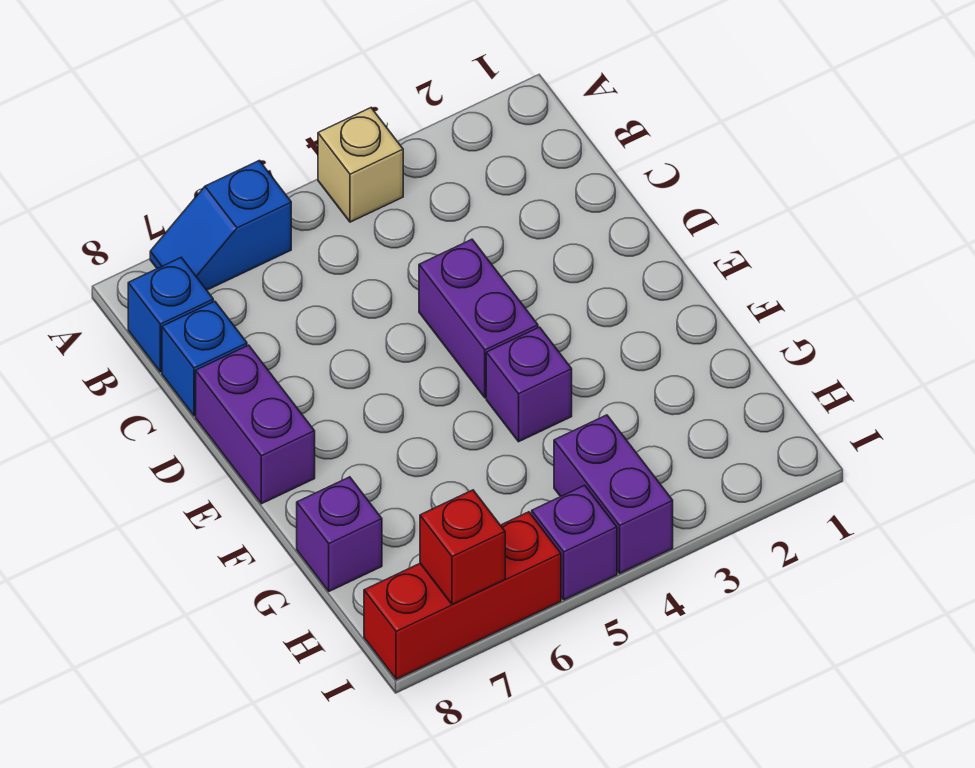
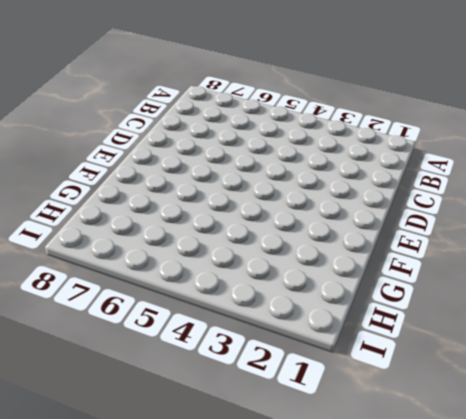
none -> tan brick A4 level 1
none -> blue slope A6:A7 level 1 top 6
none -> blue brick B8 level 1

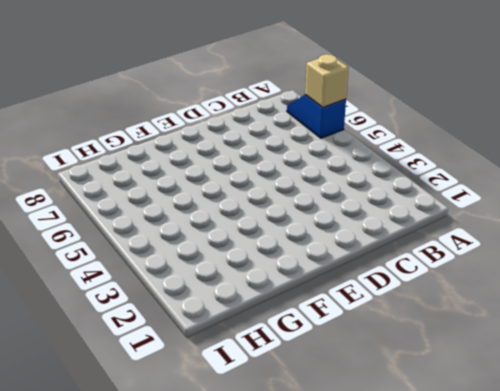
tan brick A6 level 2 -> tan brick A4 level 1
none -> blue brick B8 level 1
none -> blue brick C8 level 1
none -> purple brick D4:E4 level 1

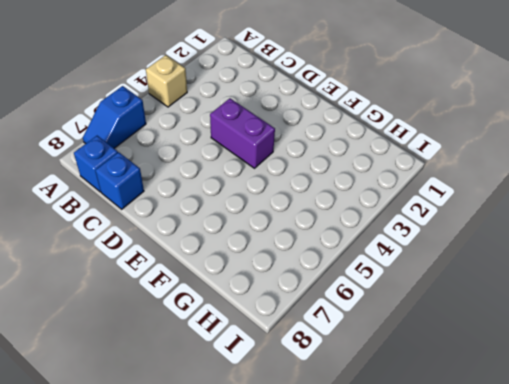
none -> purple brick D8:E8 level 1
none -> purple brick F4 level 1
none -> purple brick G8 level 1

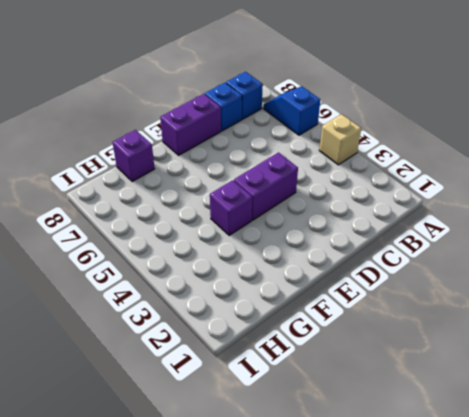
none -> purple brick H4:I4 level 1
none -> purple brick I5 level 1
none -> red brick I6:I8 level 1

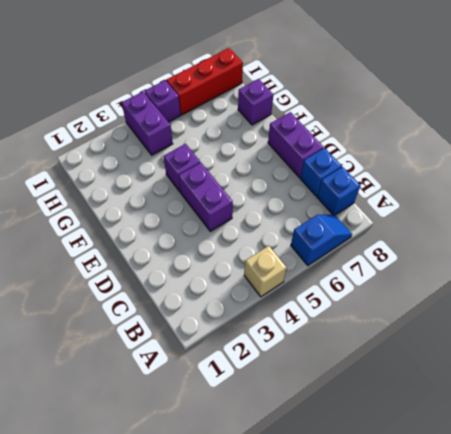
none -> red brick I7 level 2

